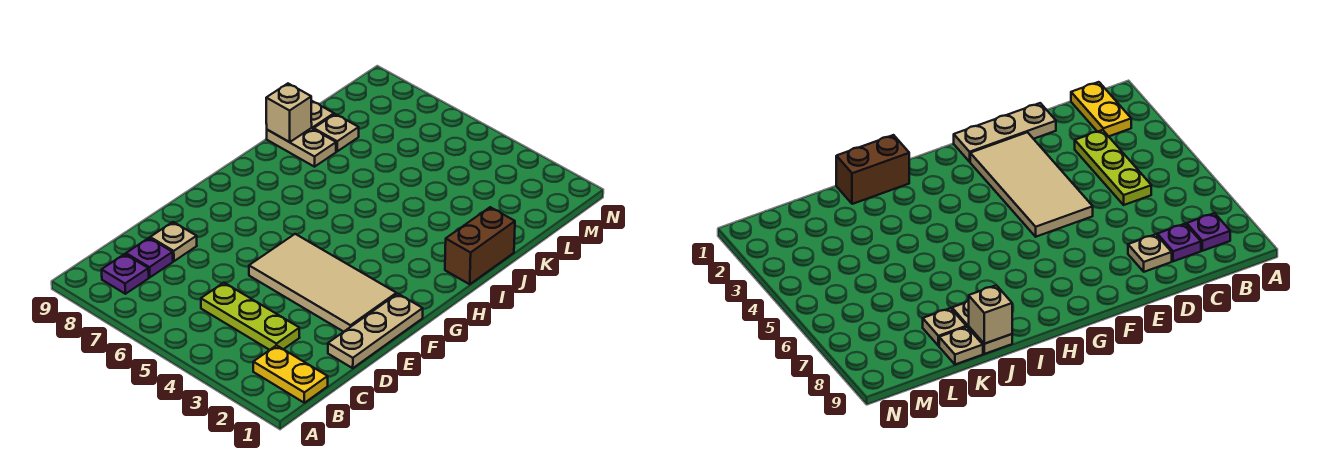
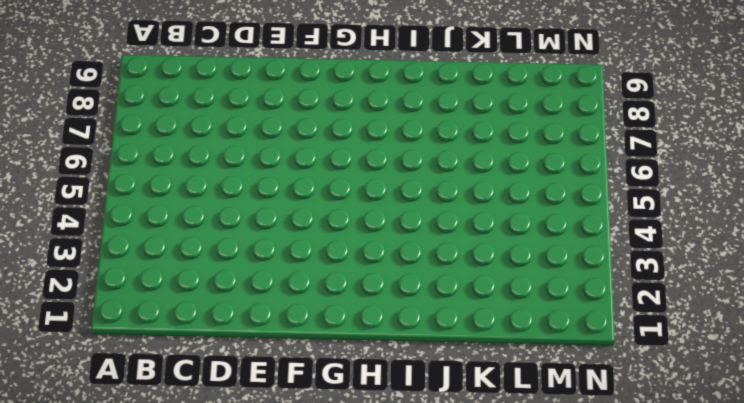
none -> yellow plate B1:B2 level 1
none -> purple plate B8 level 1
none -> lime plate C3:C5 level 1

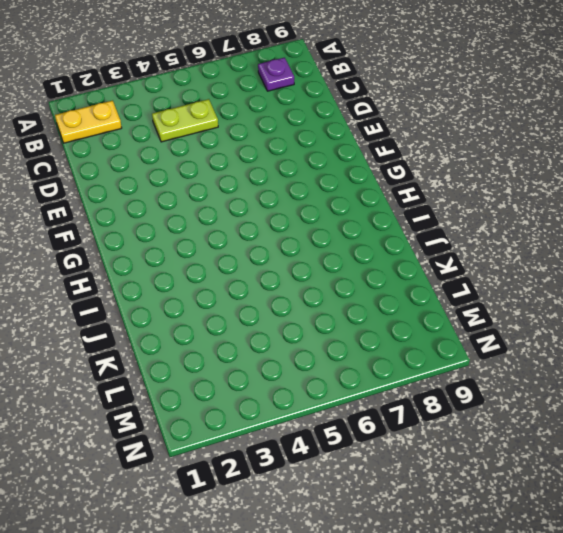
lime plate C4:C5 level 1 -> lime plate C3:C5 level 1
none -> purple plate C8 level 1
none -> tan plate D1:F1 level 1
none -> tan plate D8 level 1

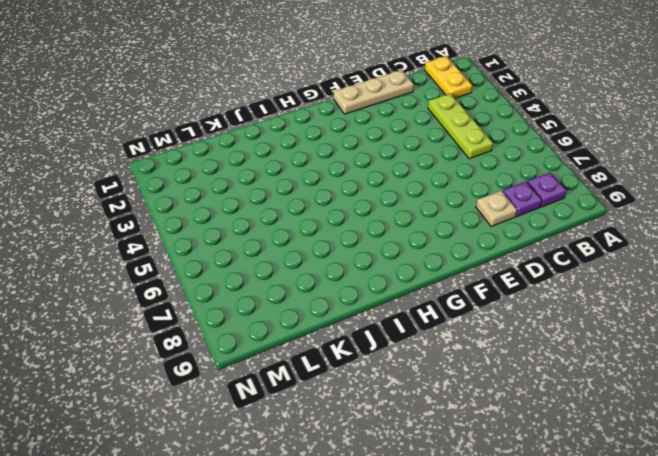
none -> tan tile E2:F5 level 1
none -> brown brick I1:J1 level 1
none -> tan plate J8:J9 level 1

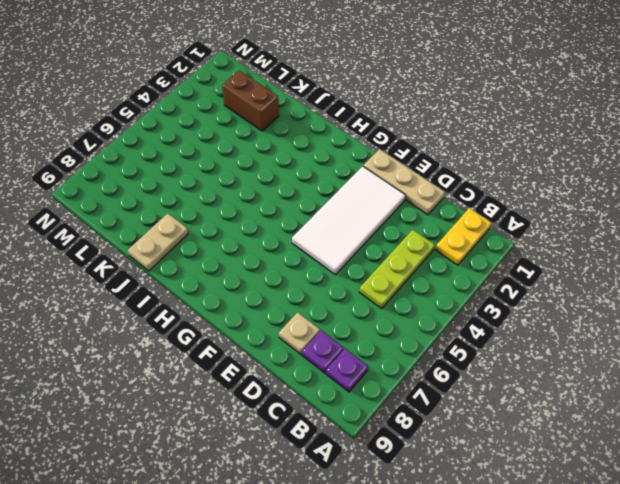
white tile E2:F5 level 1 -> tan tile E2:F5 level 1
brown brick K2:L2 level 1 -> brown brick I1:J1 level 1
none -> tan plate K8 level 1
none -> tan plate K9 level 1
none -> tan brick J9 level 2

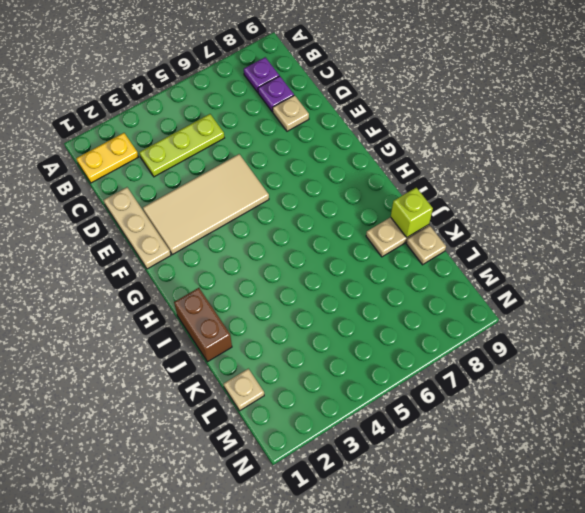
lime brick J9 level 2 -> tan brick J9 level 2
tan plate L1 level 1 -> tan plate K8 level 1

